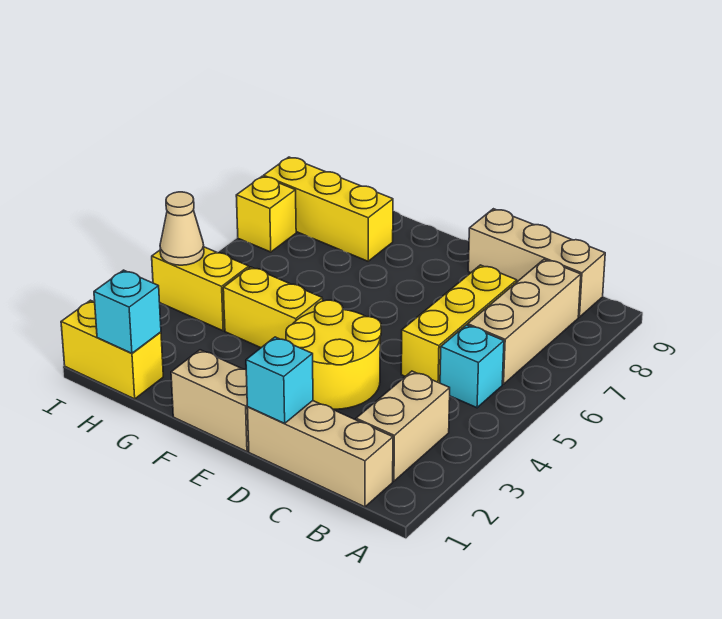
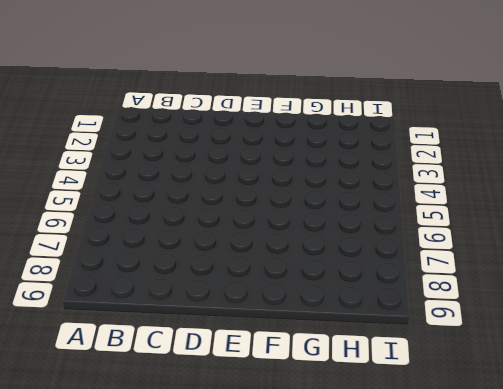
none -> tan brick B1:D1 level 1
none -> tan brick B2:B3 level 1
none -> cyan brick B5 level 1

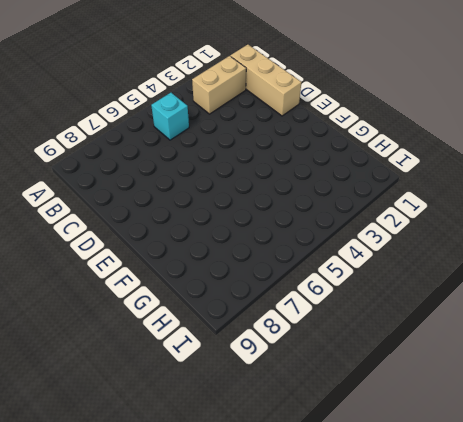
none -> tan brick B6:B8 level 1
none -> tan brick B9:D9 level 1
none -> yellow brick C5:C7 level 1

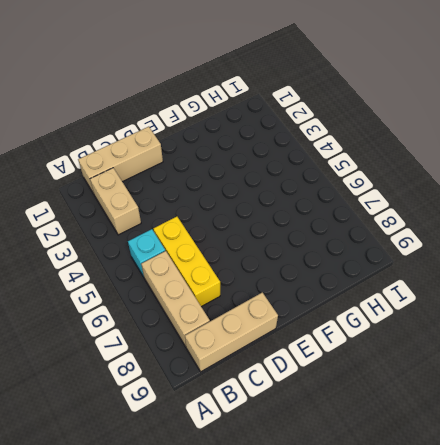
none -> yellow round brick D3:E4 level 1
none -> tan brick E1:F1 level 1
none -> yellow brick F4:G4 level 1

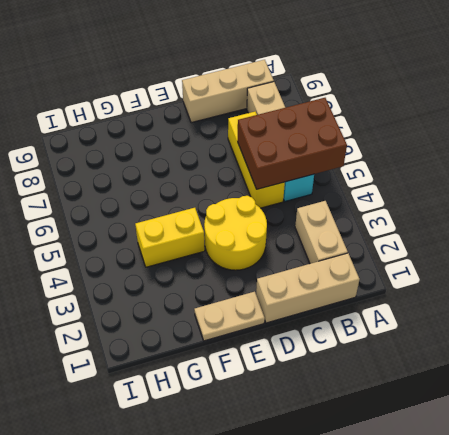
brown brick A5:C6 level 2 -> none
tan plate E1:F1 level 1 -> tan brick E1:F1 level 1
none -> yellow brick G8:I8 level 1
none -> yellow brick H1:I1 level 1
none -> yellow brick H4:I4 level 1

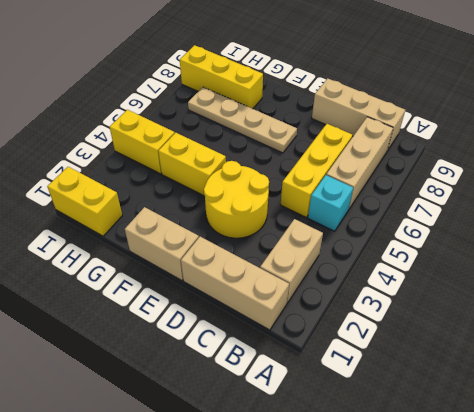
tan plate E7:H7 level 1 -> none
none -> yellow brick I7 level 1
none -> cyan brick D1 level 2
none -> cyan brick H1 level 2

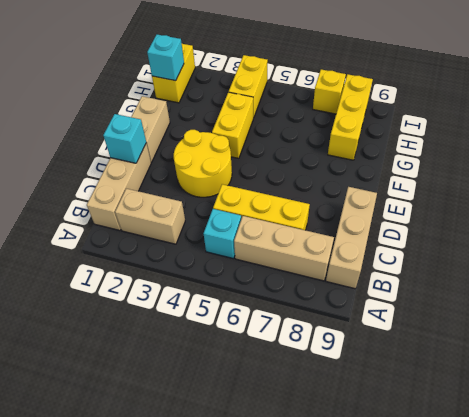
none -> tan cone I4 level 2

